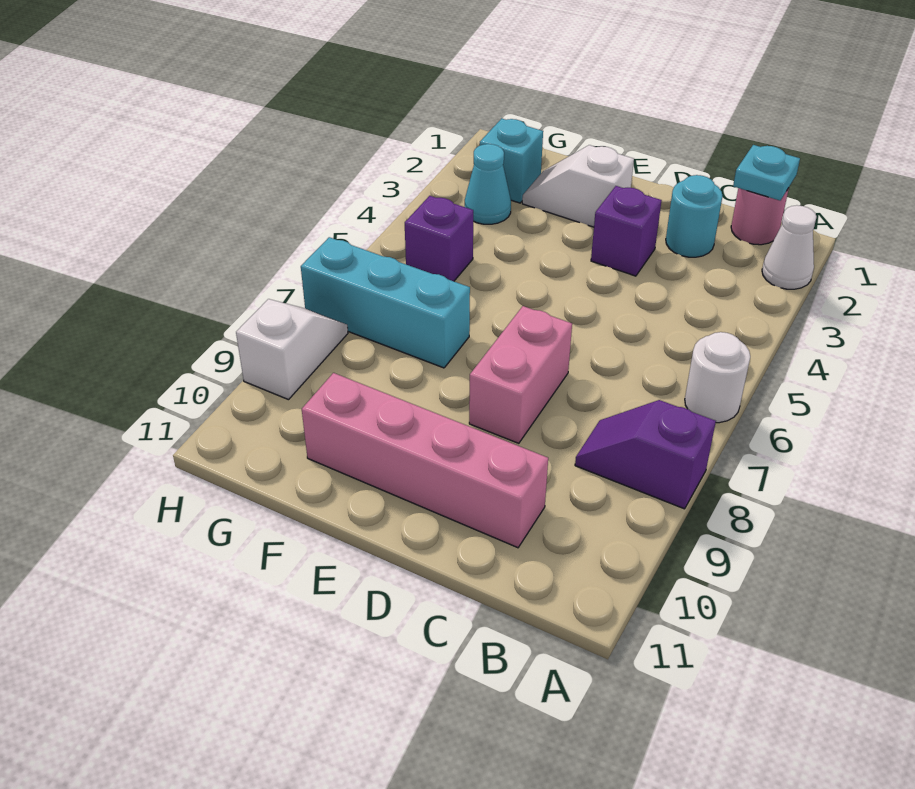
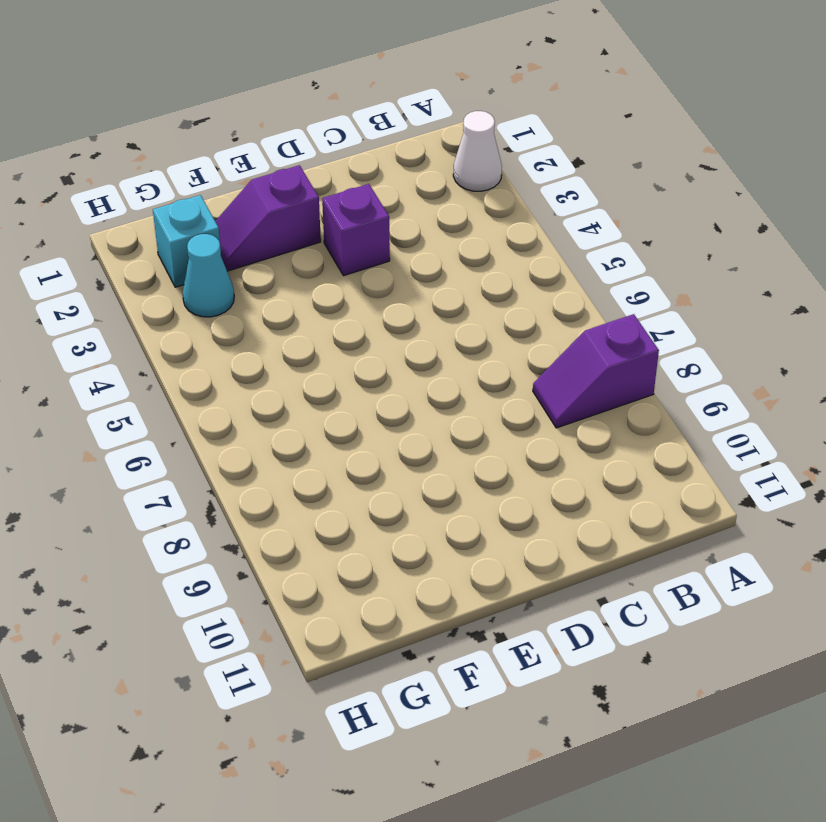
purple slope E2:F2 level 1 top E -> white slope E2:F2 level 1 top E
none -> white round brick A6 level 1
none -> pink round brick B1 level 1
none -> cyan round brick C2 level 1

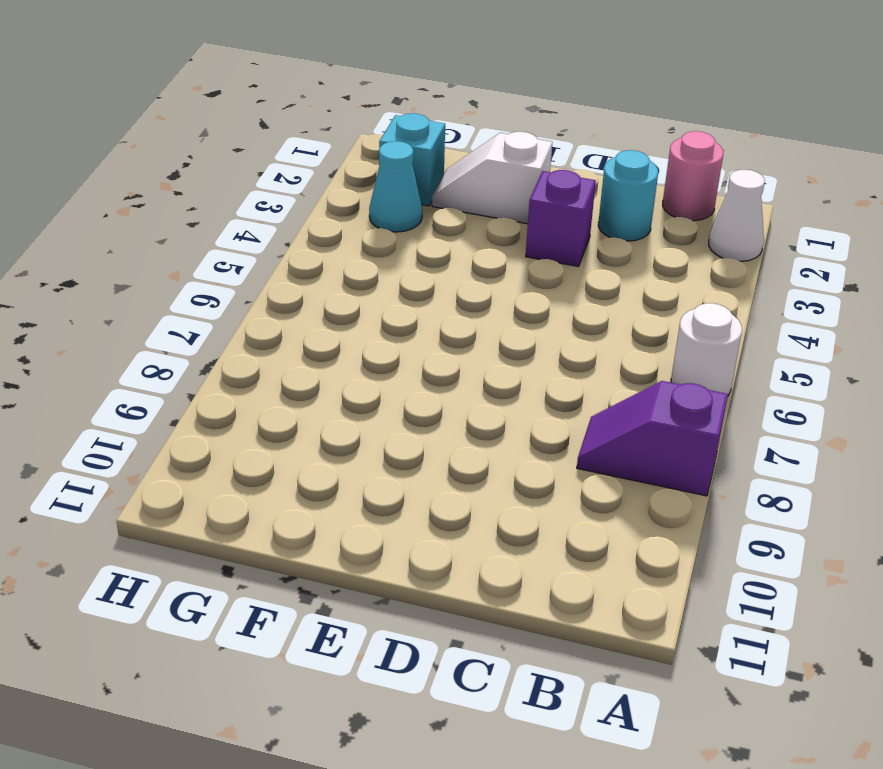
none -> pink brick C10:F10 level 1
none -> pink brick D7:D8 level 1
none -> cyan brick F7:H7 level 1

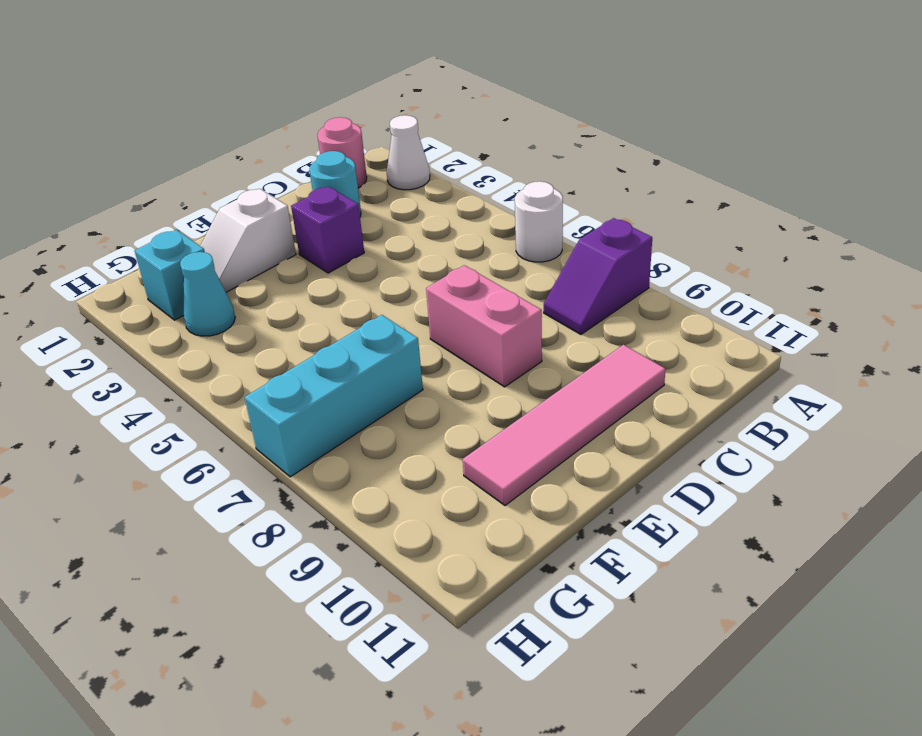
pink tile C10:F10 level 1 -> pink brick C10:F10 level 1
none -> purple brick G5 level 1
none -> white slope H8:H9 level 1 top 9
none -> cyan plate B1 level 2

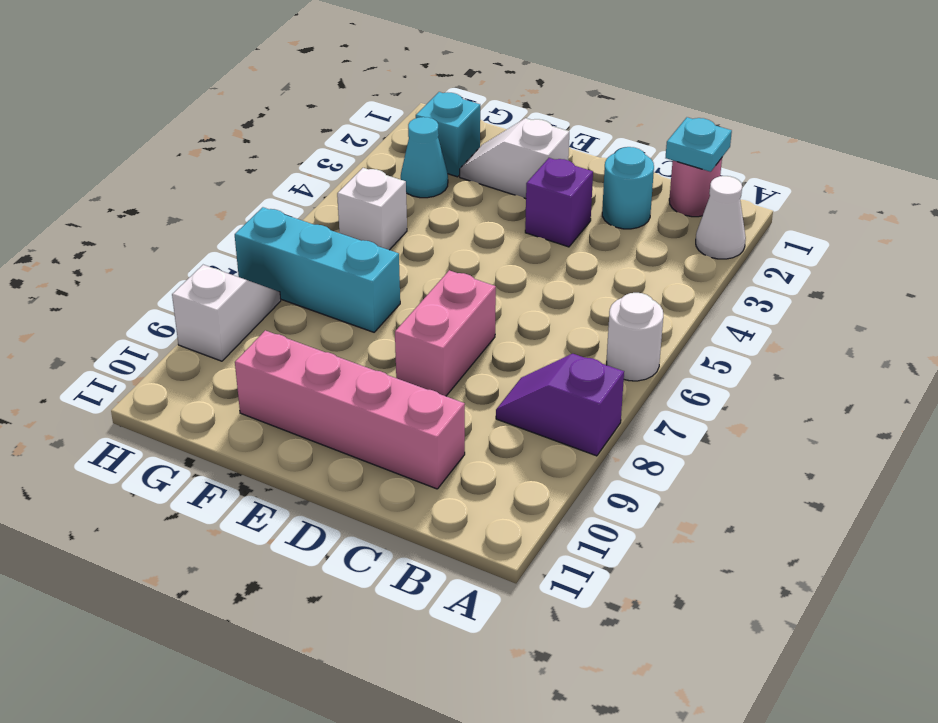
white brick G5 level 1 -> purple brick G5 level 1

